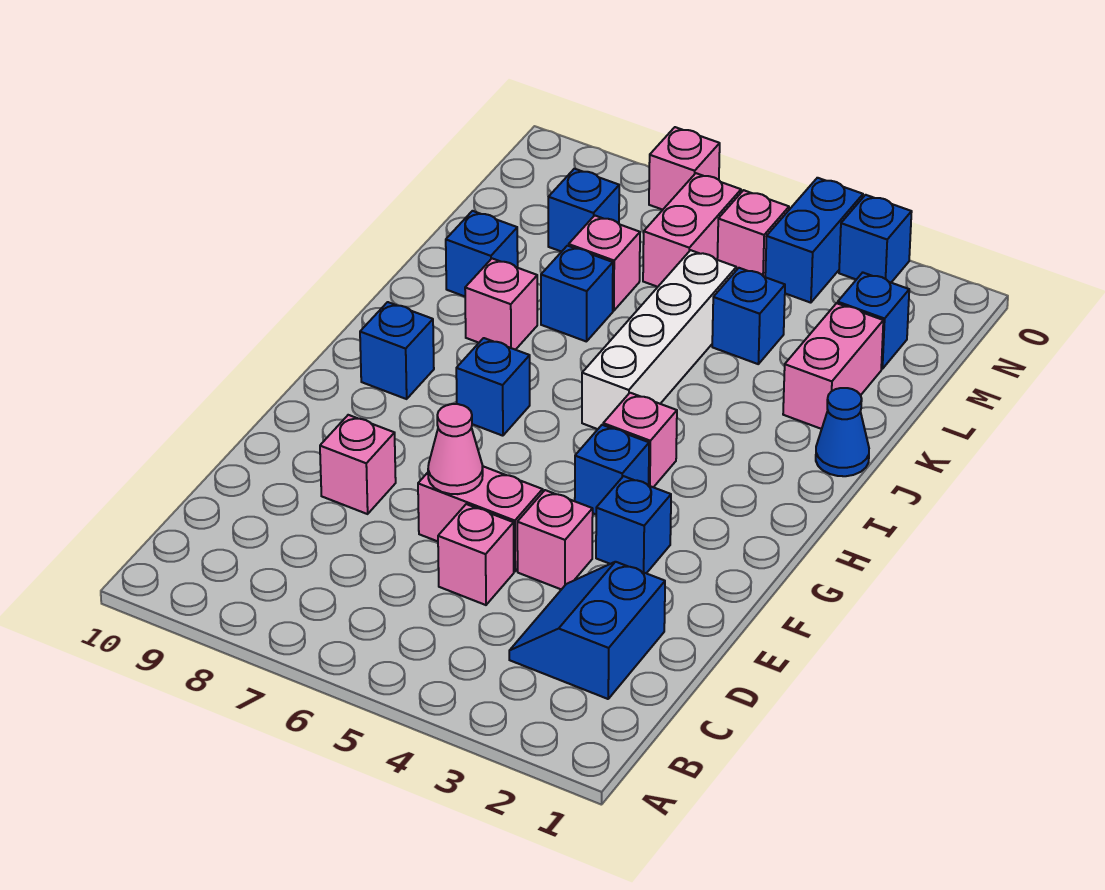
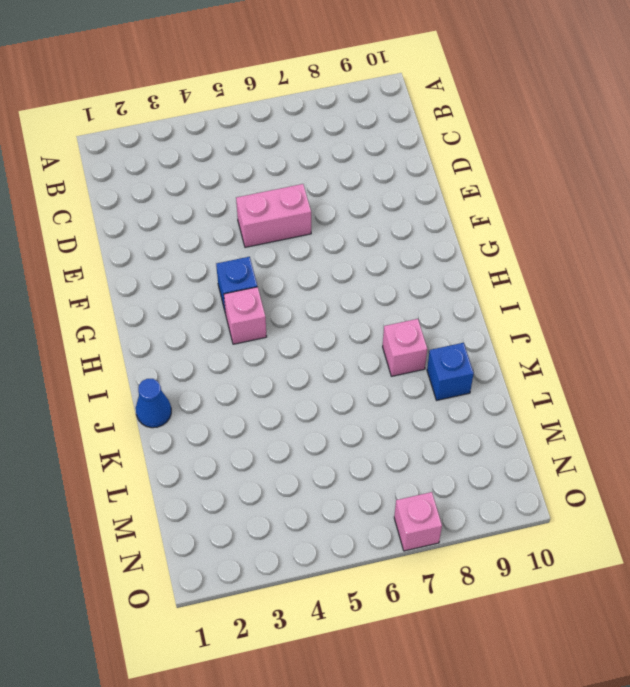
none -> blue slope C2:D3 level 1 top 2
none -> pink brick D5 level 1
none -> pink brick E4 level 1

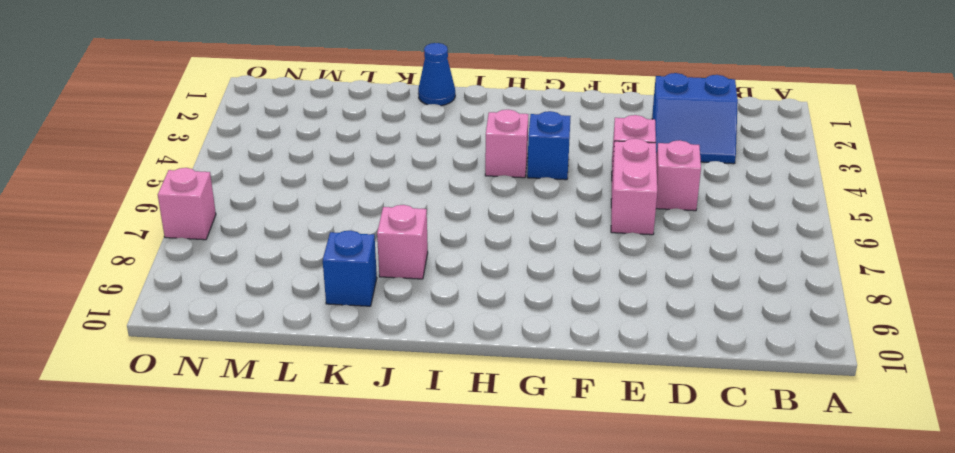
none -> pink brick E8 level 1
none -> blue brick F3 level 1
none -> blue brick H7 level 1

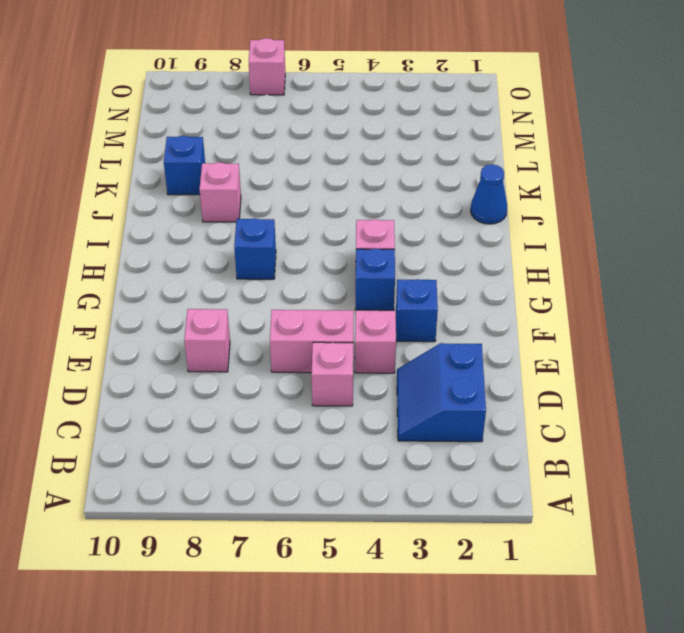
none -> blue brick H9 level 1
none -> white brick I5:L5 level 1
none -> pink brick K2:L2 level 1

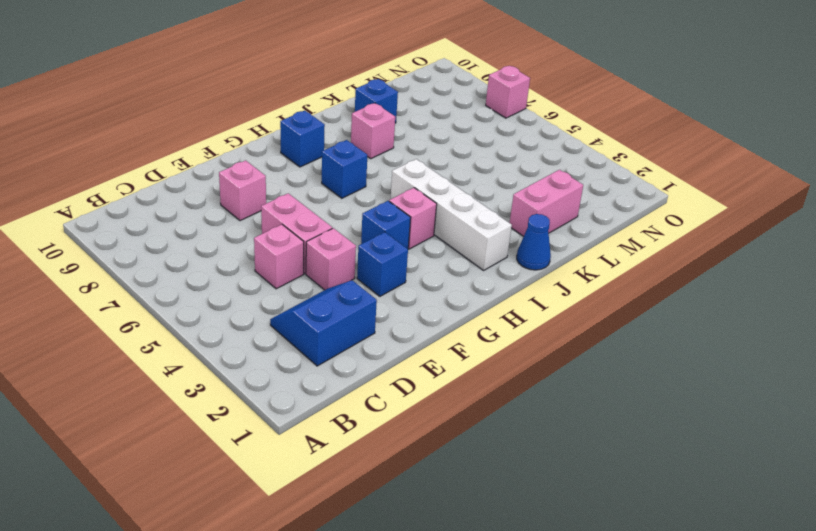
white brick I2:I5 level 1 -> white brick I5:L5 level 1
none -> blue brick K7 level 1
none -> blue brick L4 level 1
none -> pink brick L7 level 1

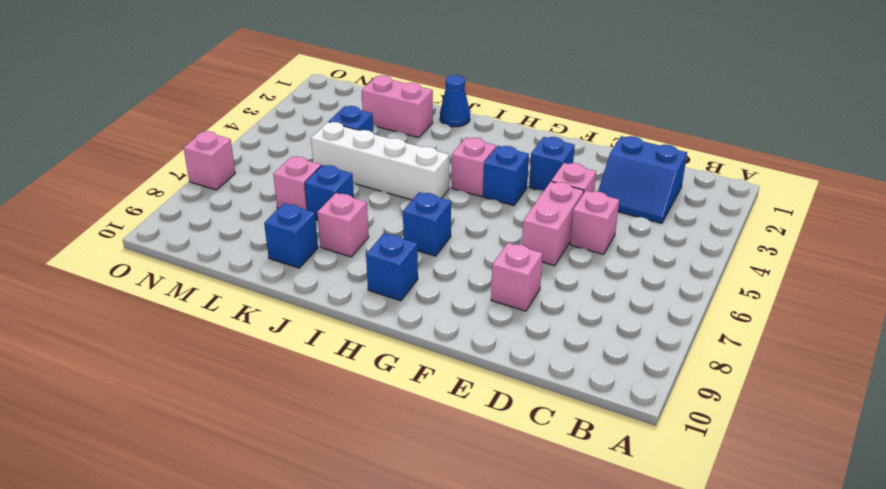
none -> blue brick M2 level 1
none -> pink brick M6:N6 level 1
none -> blue brick M8 level 1

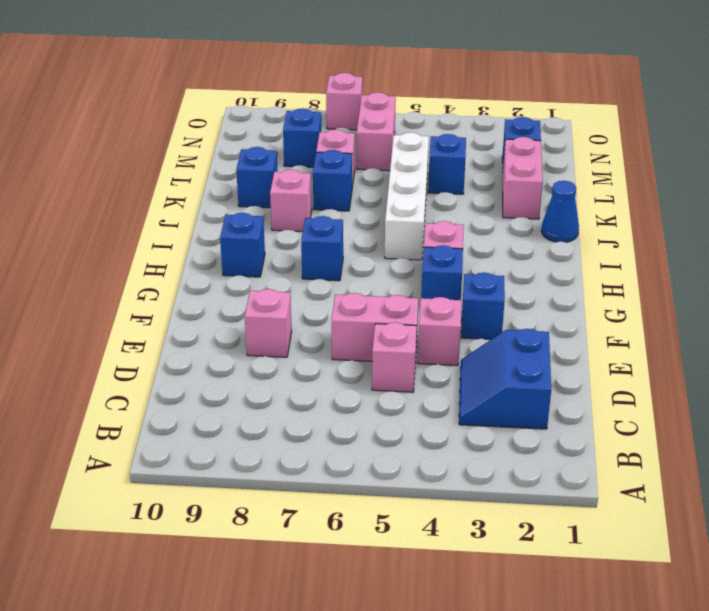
none -> blue brick N4:O4 level 1
none -> pink brick N5 level 1
none -> blue brick O3 level 1

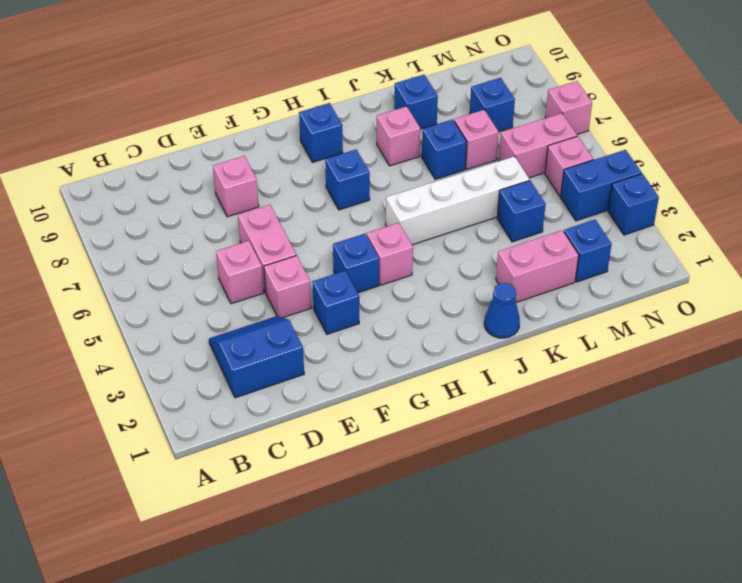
none -> pink cone E6 level 2

